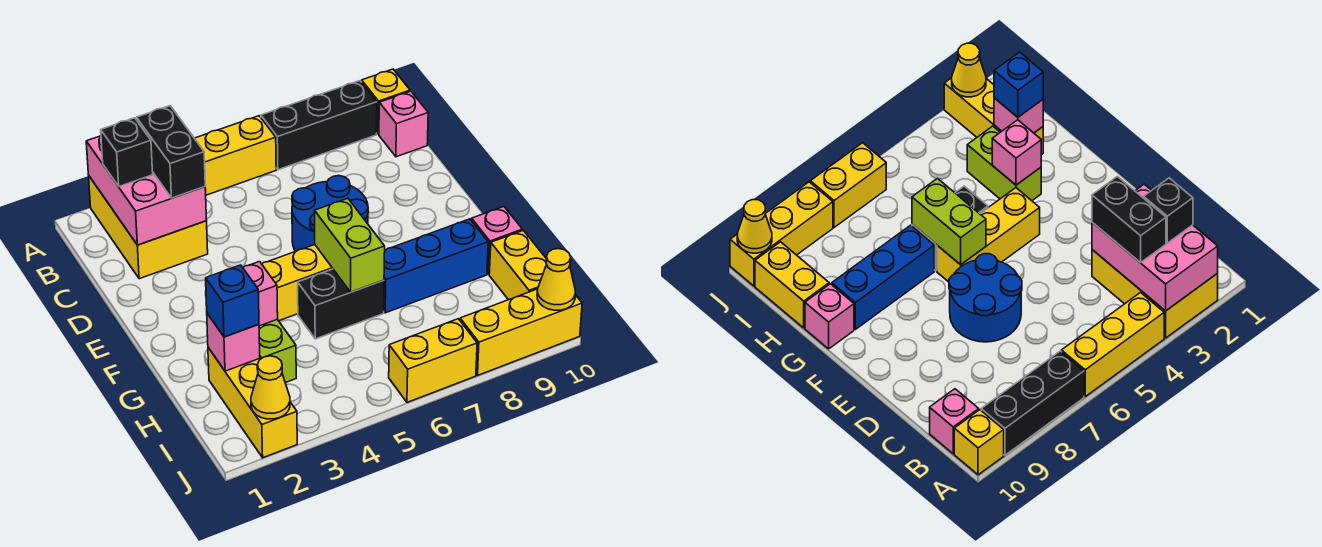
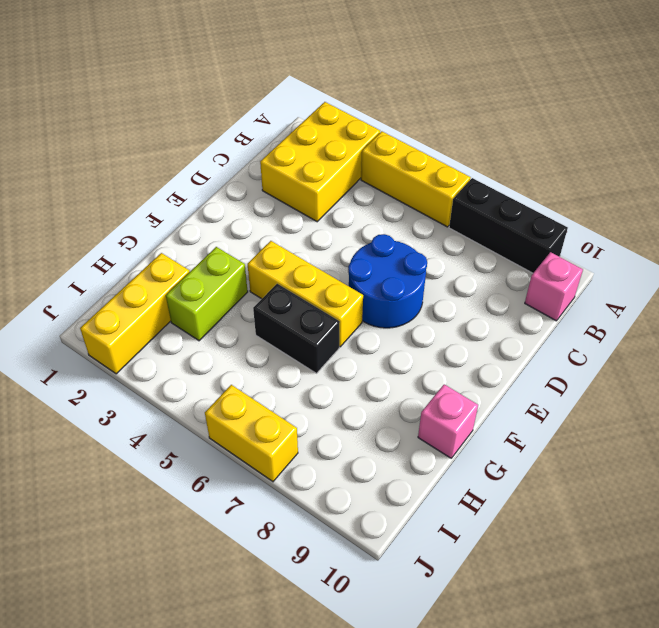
none -> yellow brick A10 level 1
none -> blue brick G7:G9 level 1
none -> yellow brick H10:I10 level 1

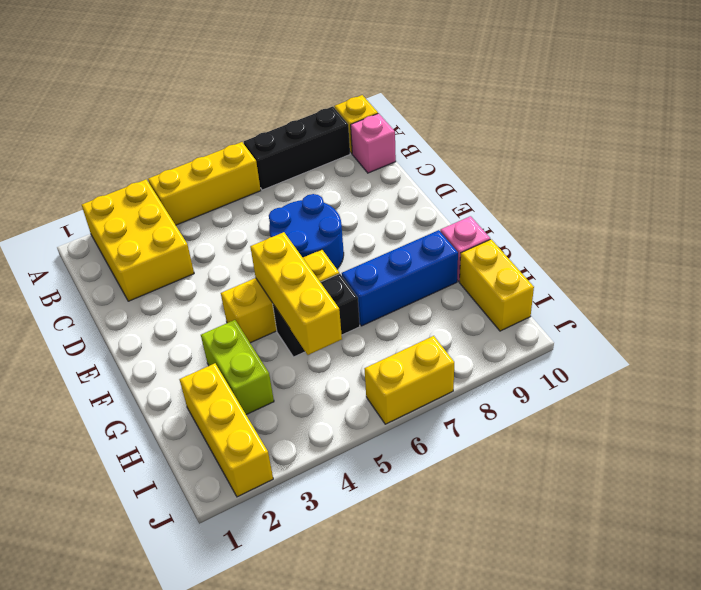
yellow brick F5:H5 level 2 -> yellow brick J8:J10 level 1
none -> pink brick A2:C3 level 2
none -> lime brick F6:G6 level 2
none -> pink brick G3 level 2

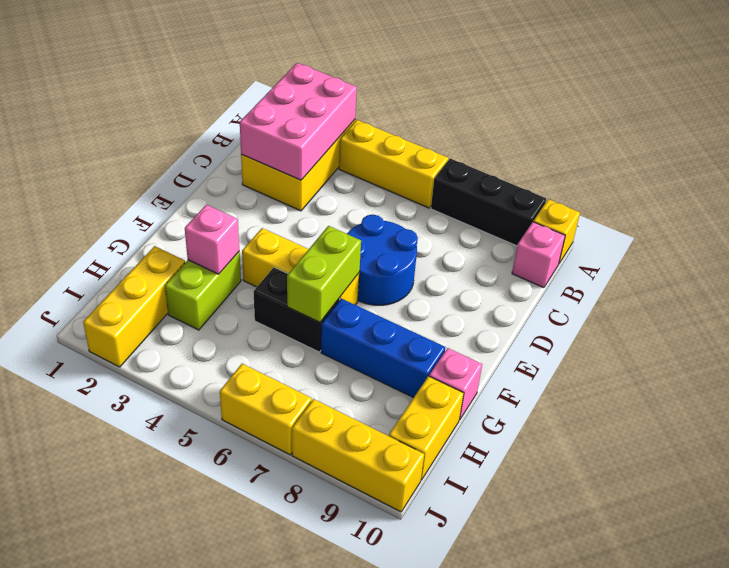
none -> pink brick H2 level 2
none -> yellow cone J2 level 2
none -> yellow cone J10 level 2

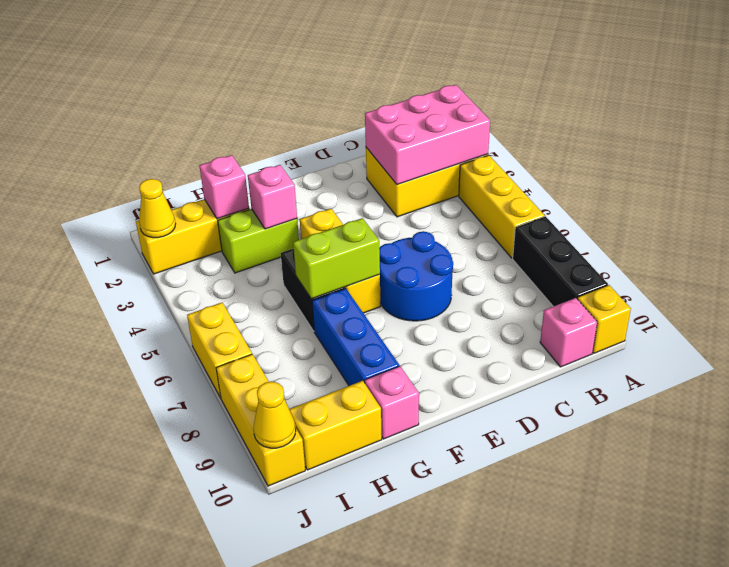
none -> black brick B2 level 3
none -> black brick B3:C3 level 3
none -> blue brick H2 level 3

